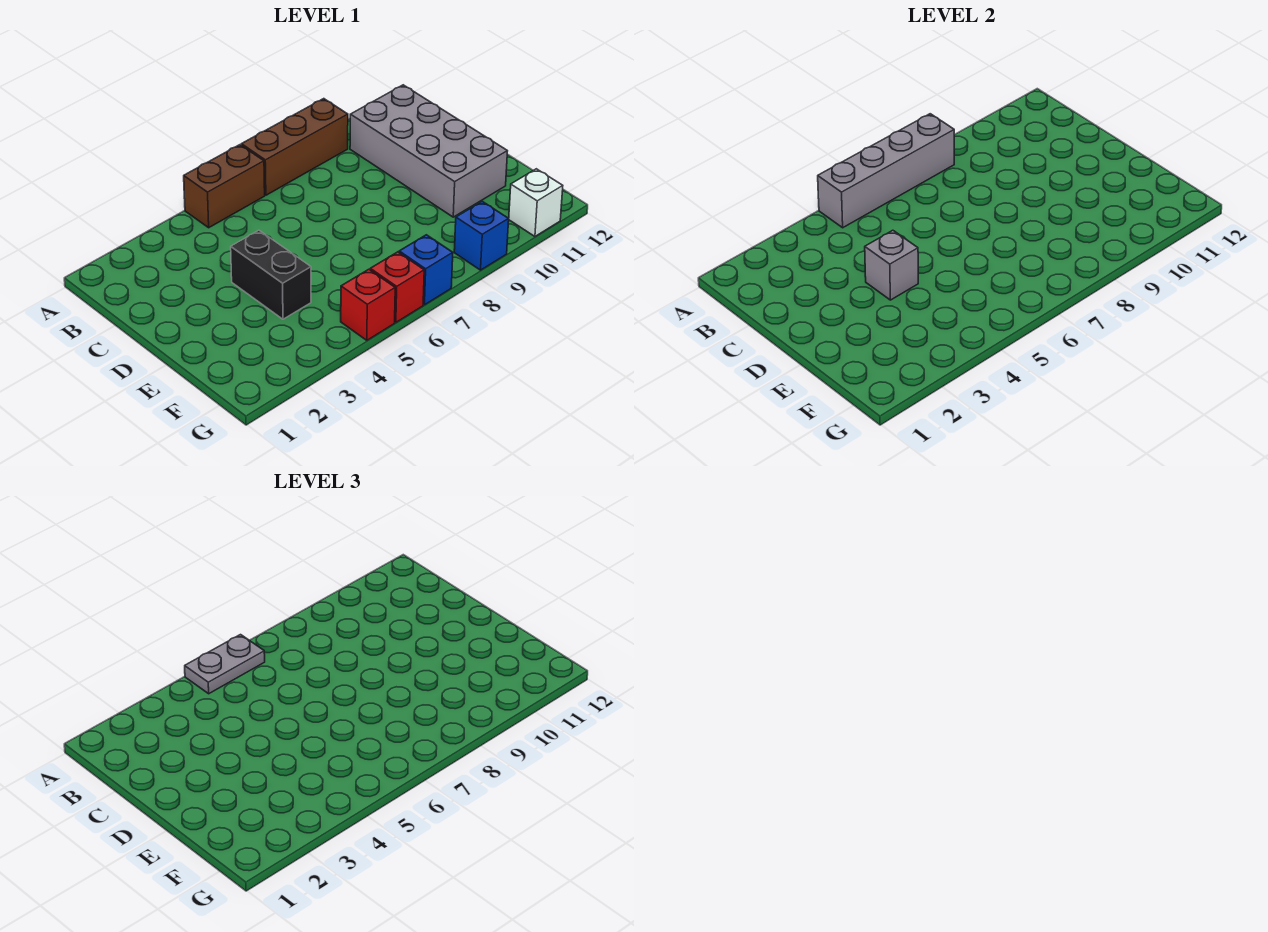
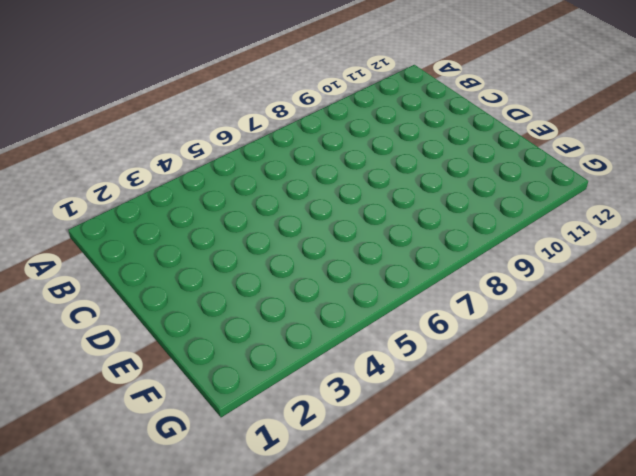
none -> brown brick A5:A6 level 1
none -> brown brick A7:A9 level 1
none -> grey brick B10:E11 level 1

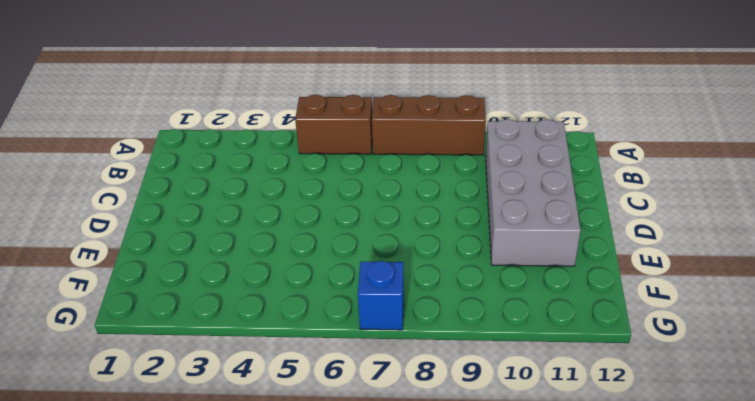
none -> black brick D4:E4 level 1
none -> red brick G5 level 1
none -> red brick G6 level 1

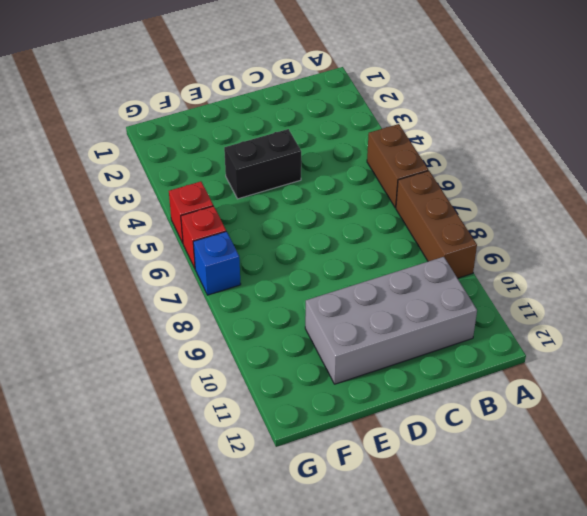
none -> blue brick G9 level 1
none -> white brick G11 level 1
none -> grey brick A5:A8 level 2

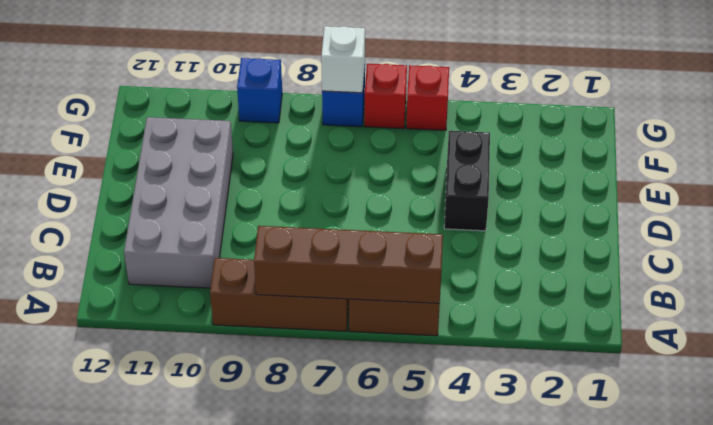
brown brick A5:A8 level 2 -> grey brick A5:A8 level 2
white brick G7 level 2 -> white brick G11 level 1
none -> grey brick D4 level 2
none -> grey plate A5:A6 level 3

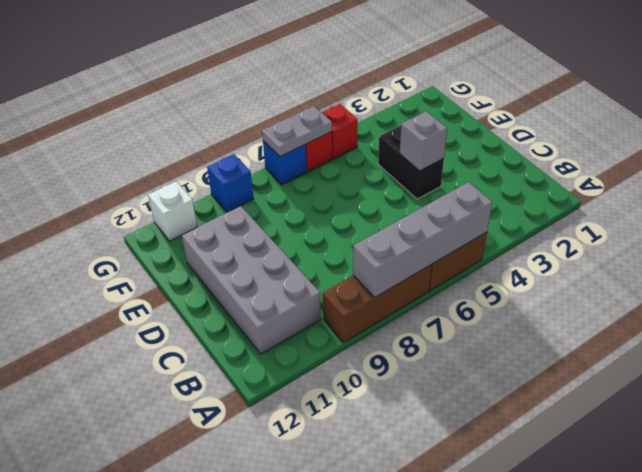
grey plate G6:G7 level 2 -> grey plate A5:A6 level 3

